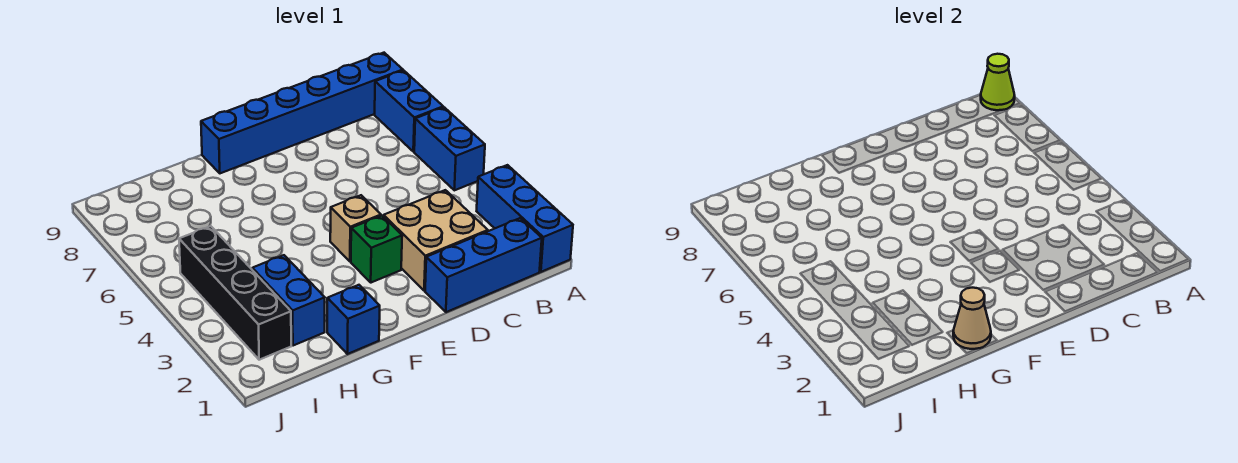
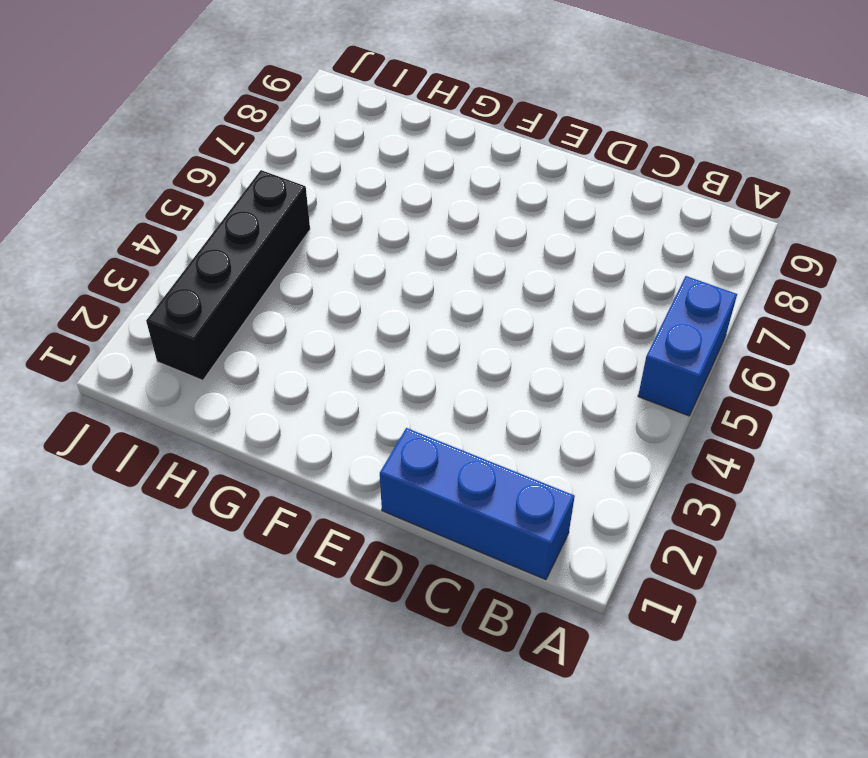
none -> blue brick A1:A3 level 1
none -> blue brick A7:A8 level 1
none -> blue brick A9:F9 level 1

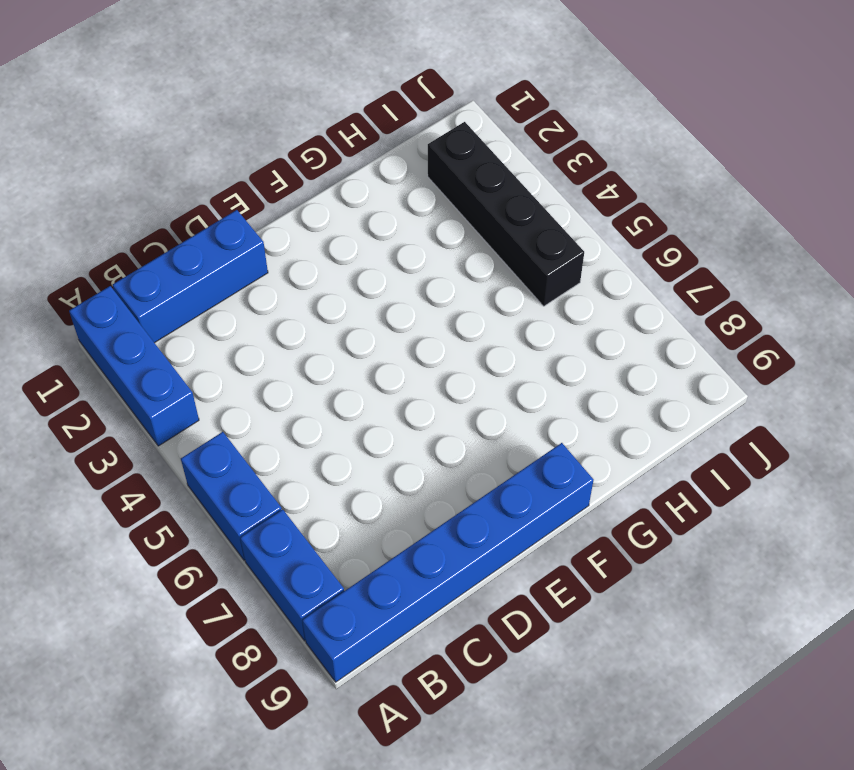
none -> tan brick C2:D3 level 1
none -> green brick E3 level 1
none -> tan brick E4 level 1

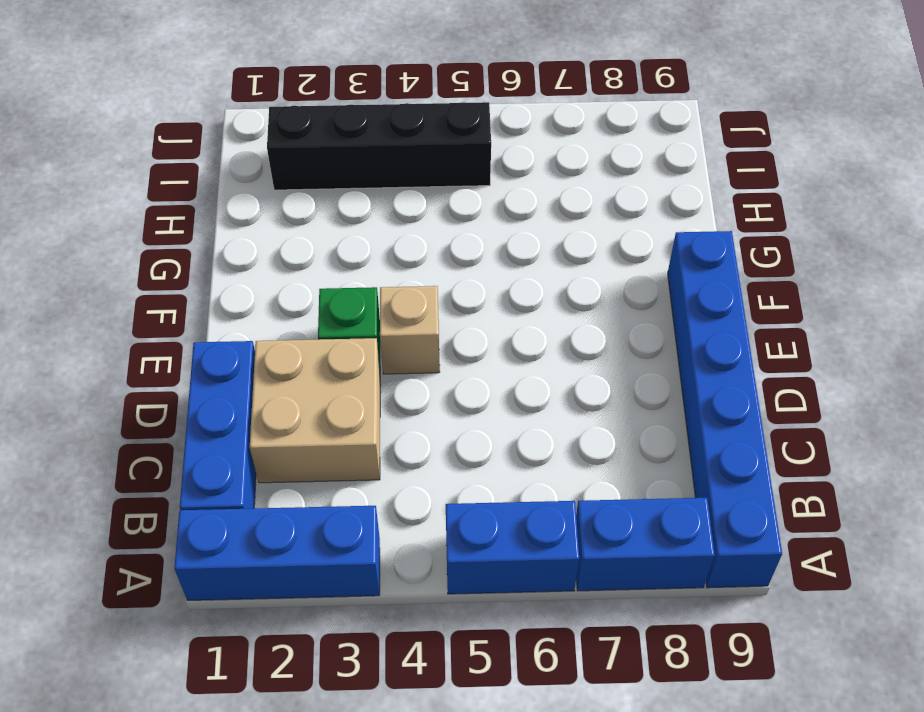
none -> blue brick G1 level 1
none -> blue brick H2:H3 level 1
none -> lime cone A9 level 2

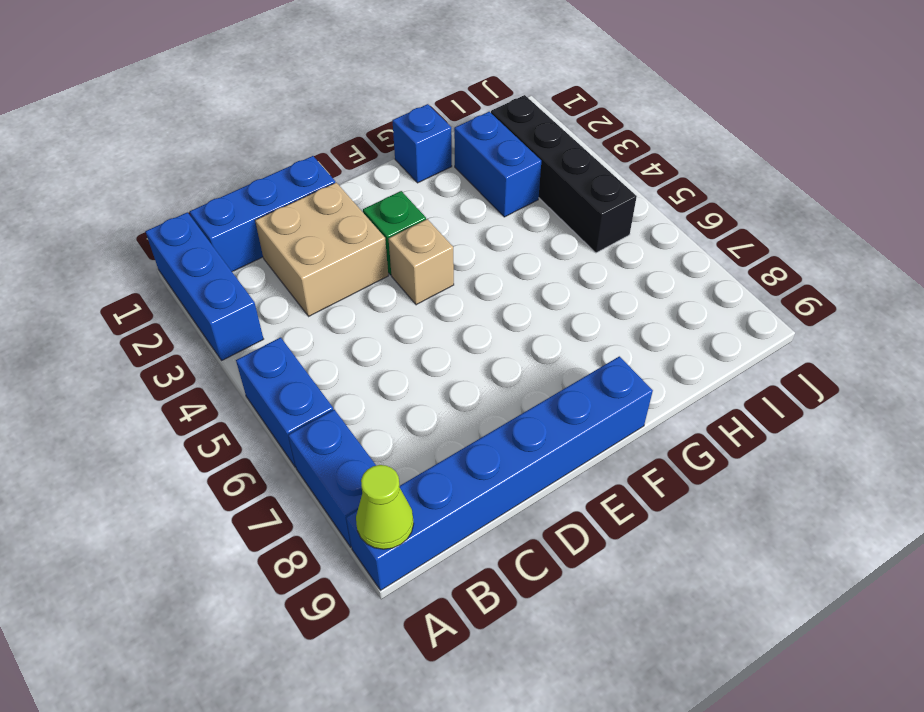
none -> tan cone G1 level 2

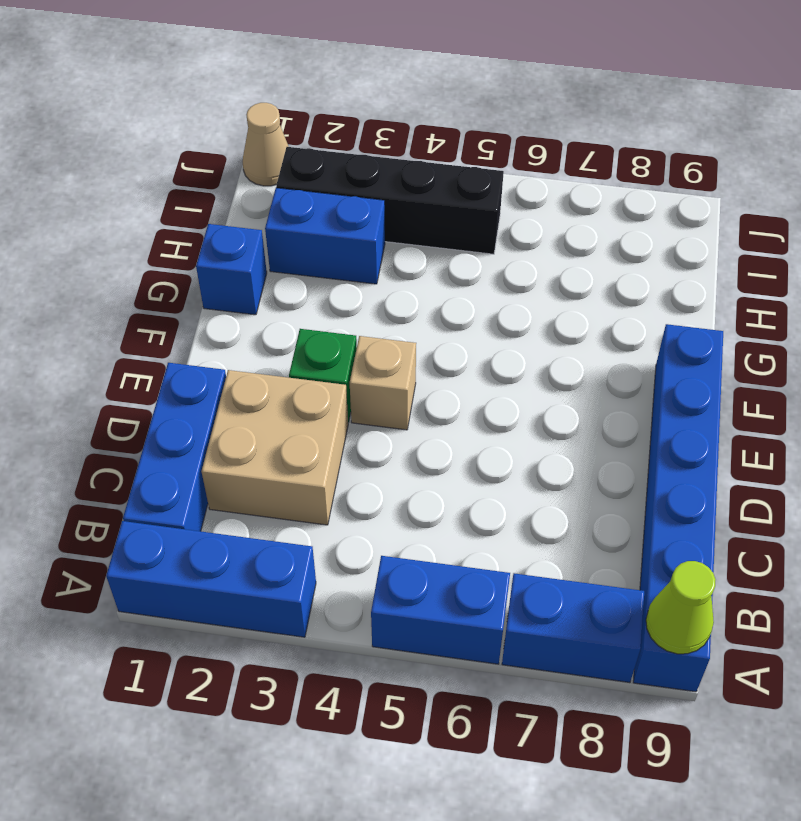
tan cone J1 level 1 -> tan cone G1 level 2

